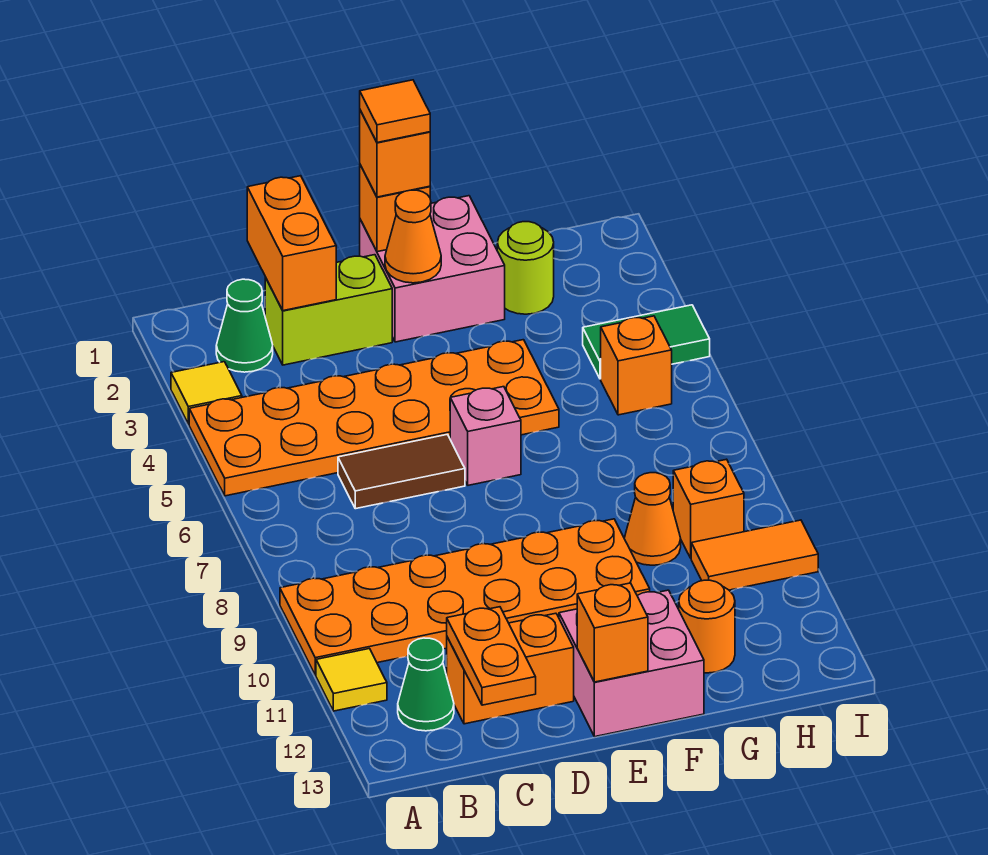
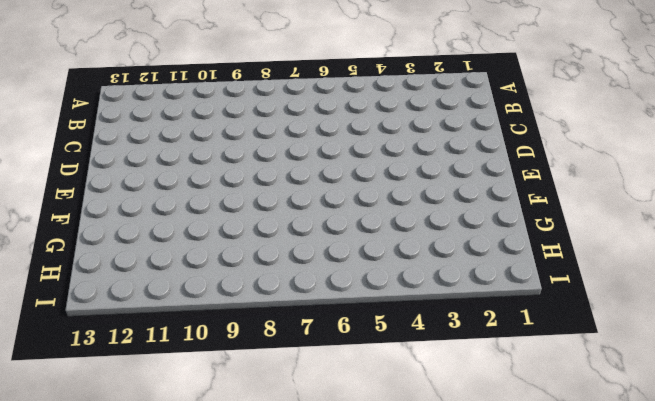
none -> yellow tile A3 level 1
none -> orange plate A4:F5 level 1
none -> orange plate A9:F10 level 1

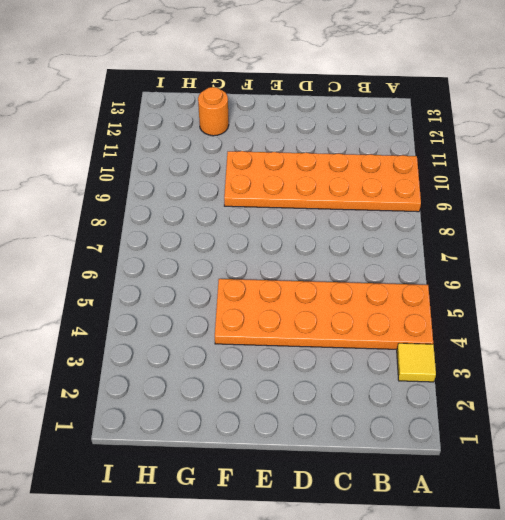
none -> yellow tile A11 level 1
none -> green cone B2 level 1
none -> green cone B12 level 1

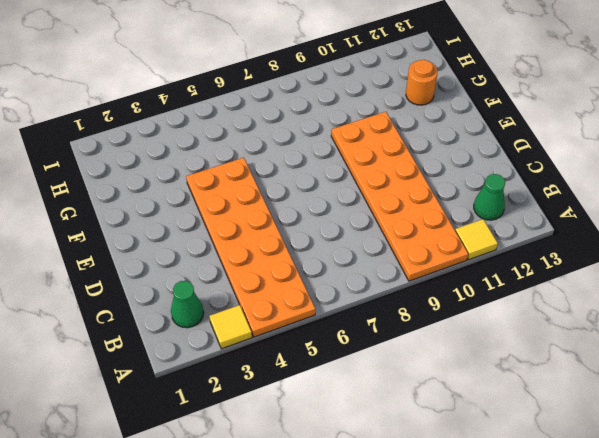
none -> lime brick C2:D2 level 1
none -> brown tile C6:D6 level 1
none -> orange brick C12:D12 level 1

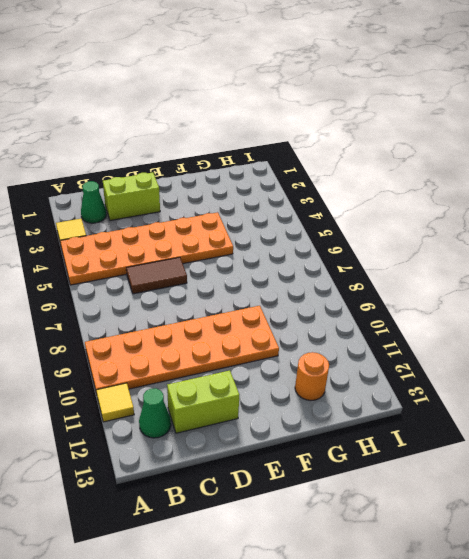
lime brick C12:D12 level 1 -> orange brick C12:D12 level 1
none -> pink brick E1:F2 level 1
none -> pink brick E6 level 1
none -> pink brick E12:F13 level 1

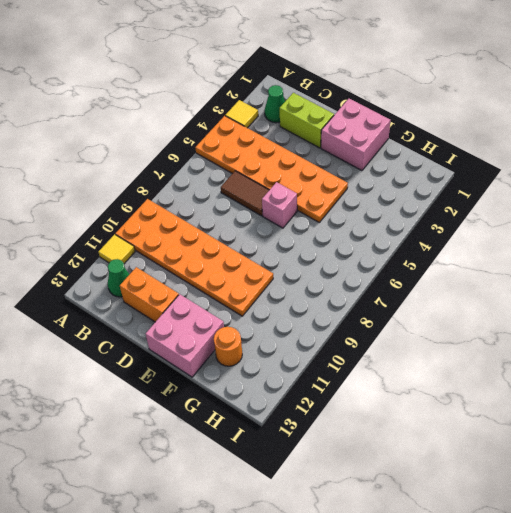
none -> lime round brick G2 level 1
none -> orange cone G9 level 1
none -> green tile H4:I4 level 1

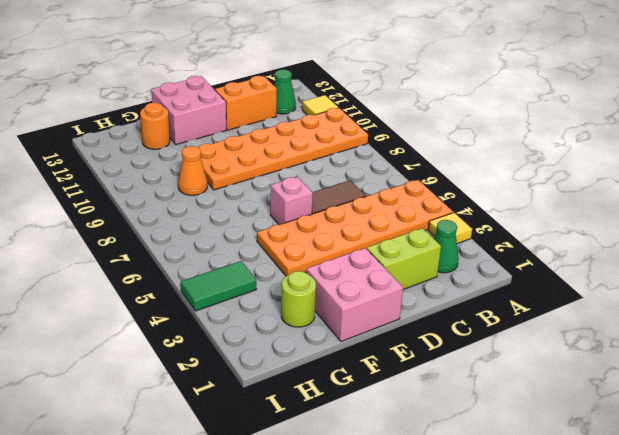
none -> orange brick H5 level 1
none -> orange brick H9 level 1
none -> orange tile H10:I10 level 1

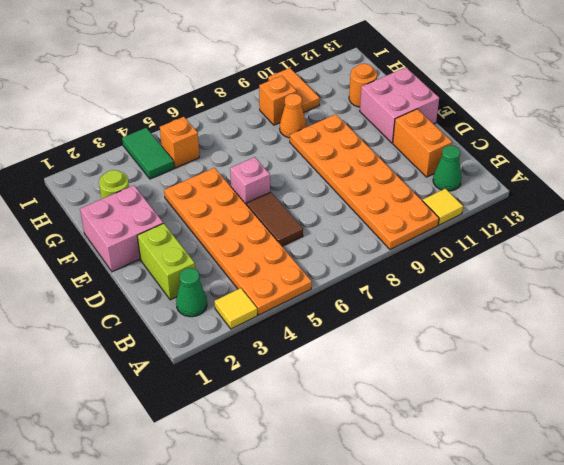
none -> orange brick C1:C2 level 2
none -> orange plate C12:C13 level 2
none -> orange brick E1 level 2

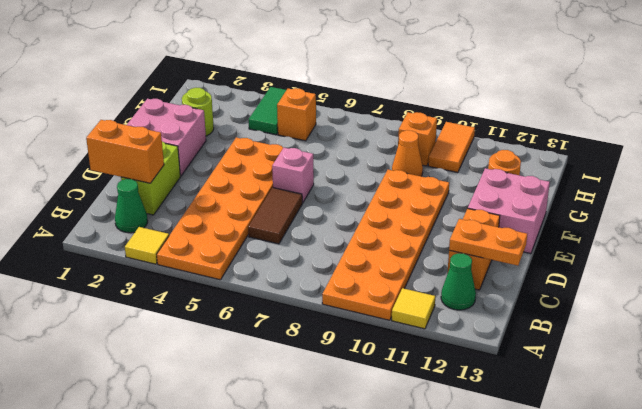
none -> orange brick E1 level 2
none -> orange cone E2 level 2
none -> orange brick E13 level 2

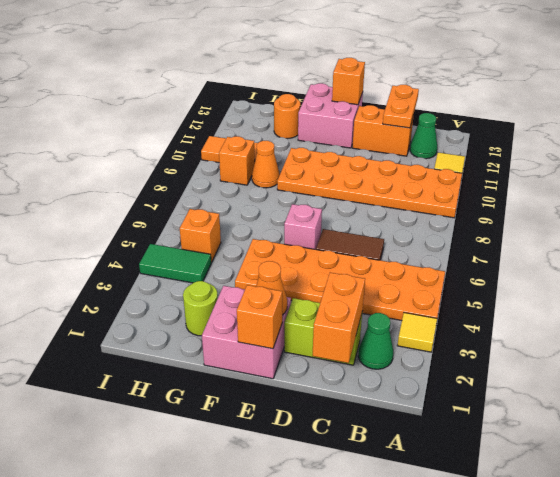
none -> orange brick E1 level 3
none -> orange tile E1 level 4

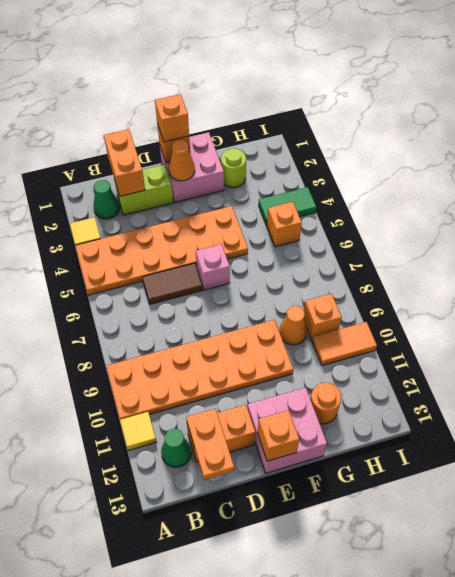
none -> orange tile E1 level 4

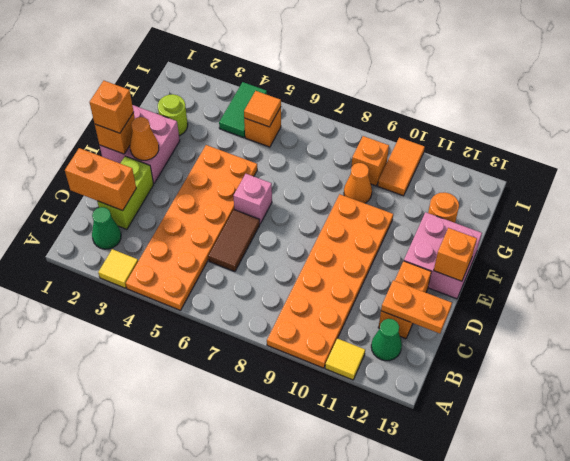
orange tile H5 level 2 -> orange tile E1 level 4

